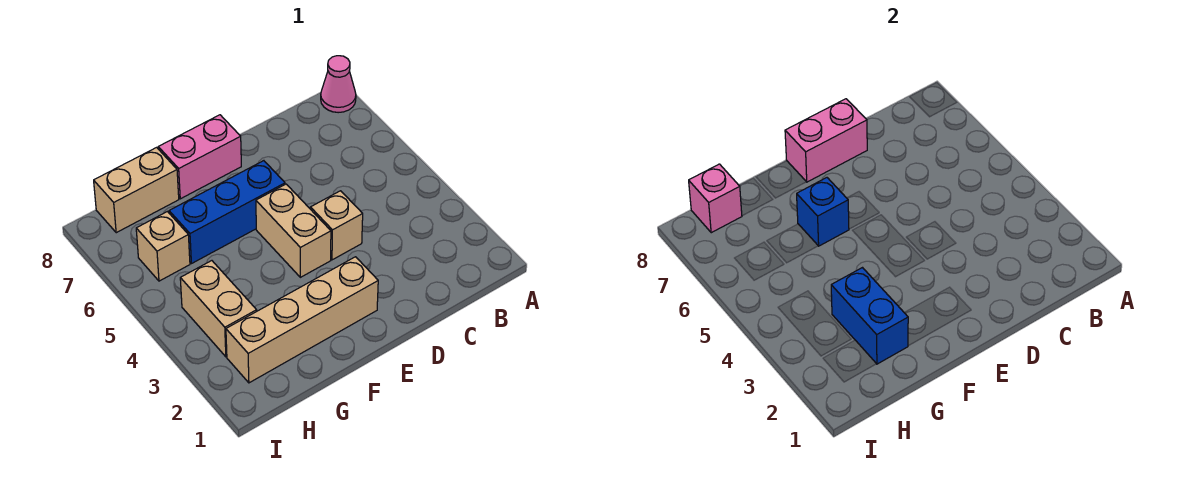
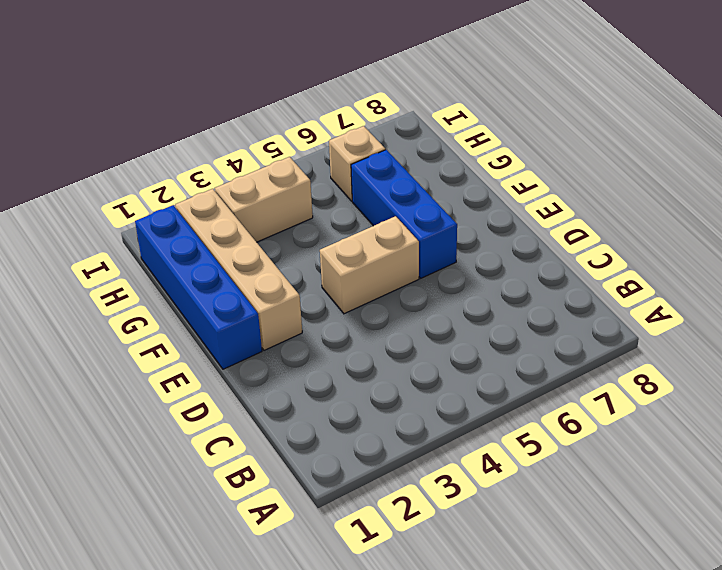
blue brick E1:H1 level 1 -> none
none -> pink cone A8 level 1
none -> tan brick D4 level 1
none -> pink brick E8:F8 level 1

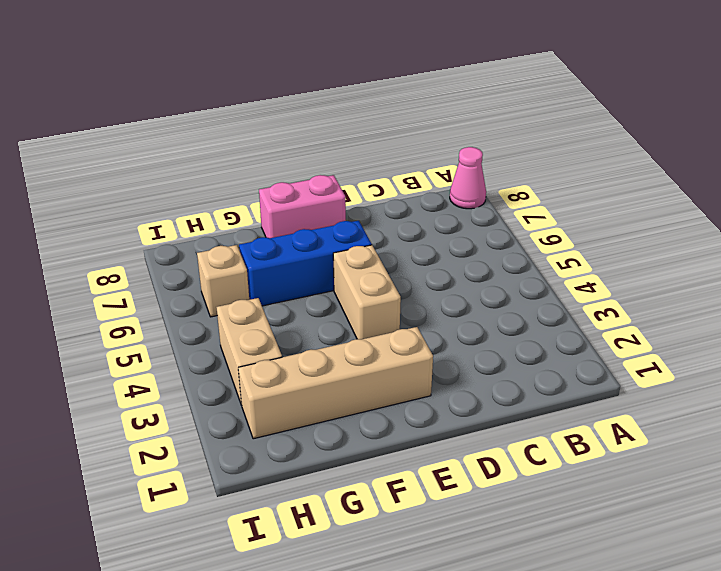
none -> tan brick D4 level 1
none -> tan brick G8:H8 level 1
none -> pink brick D8:E8 level 2

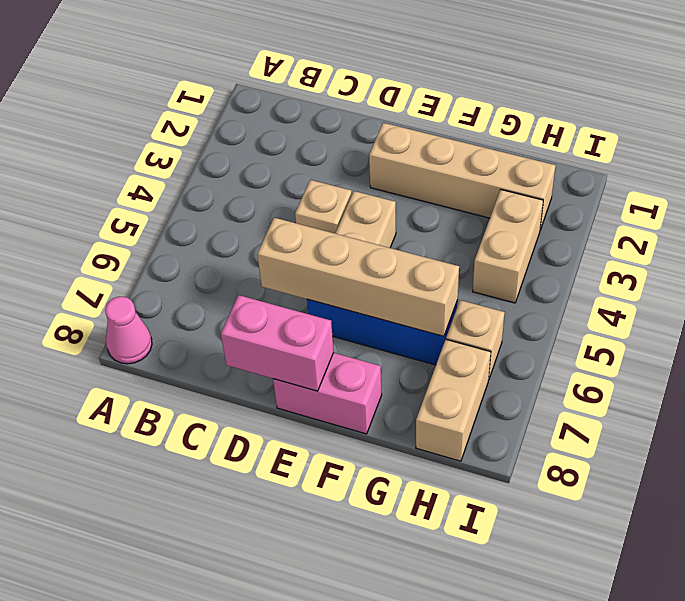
tan brick D6:G6 level 2 -> blue brick F6 level 2
tan brick H7:H8 level 1 -> tan brick G8:H8 level 1
none -> blue brick G2:G3 level 2
none -> pink brick H8 level 2

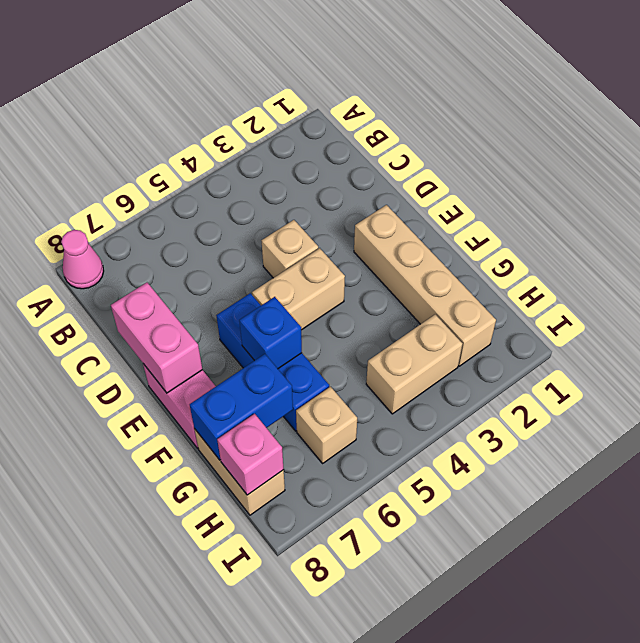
blue brick G7:G8 level 2 -> blue brick G2:G3 level 2

